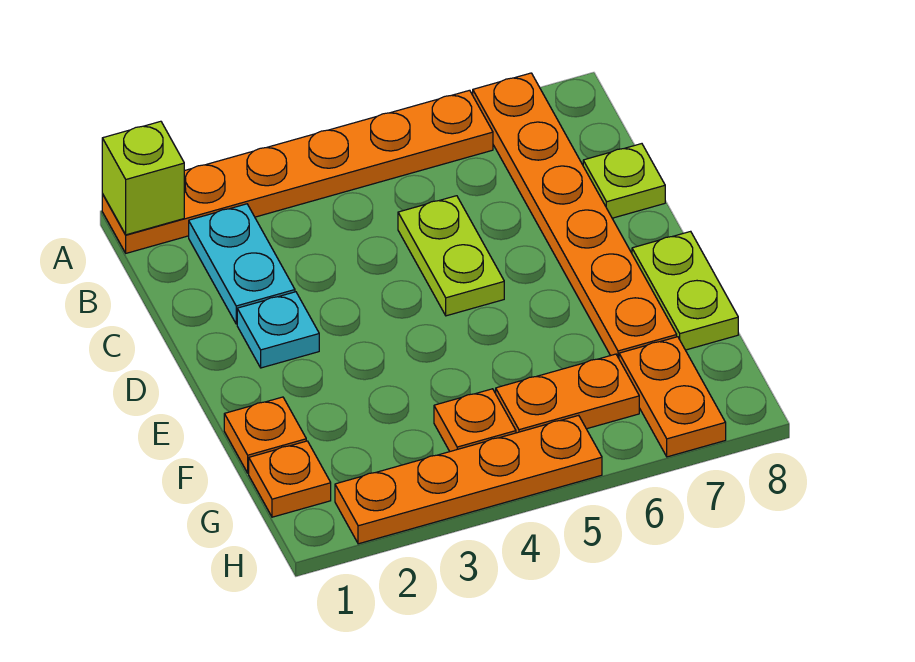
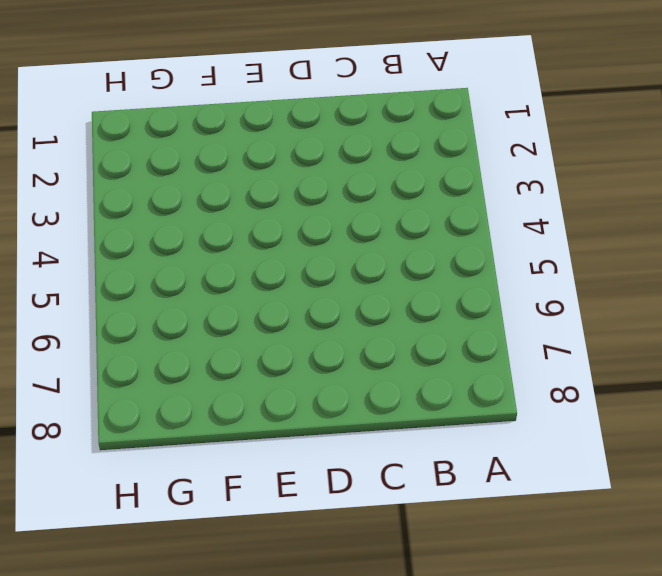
none -> orange plate A1:A6 level 1
none -> orange plate A7:F7 level 1
none -> cyan plate B2:C2 level 1

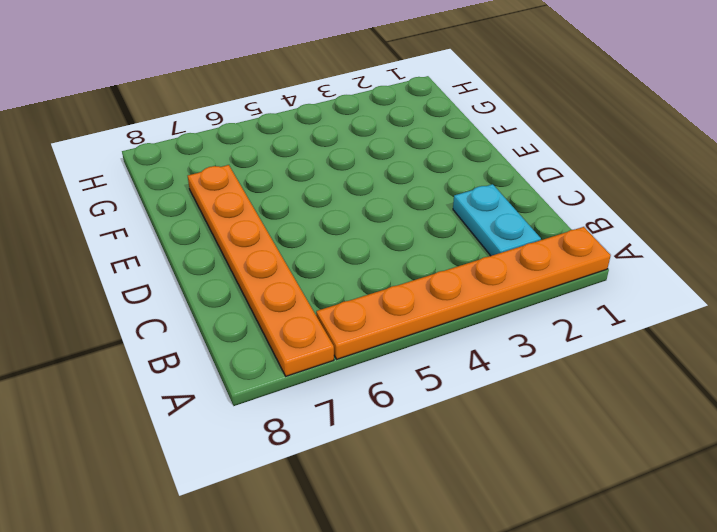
none -> lime plate C5:D5 level 1
none -> lime plate C8 level 1
none -> cyan plate D2 level 1

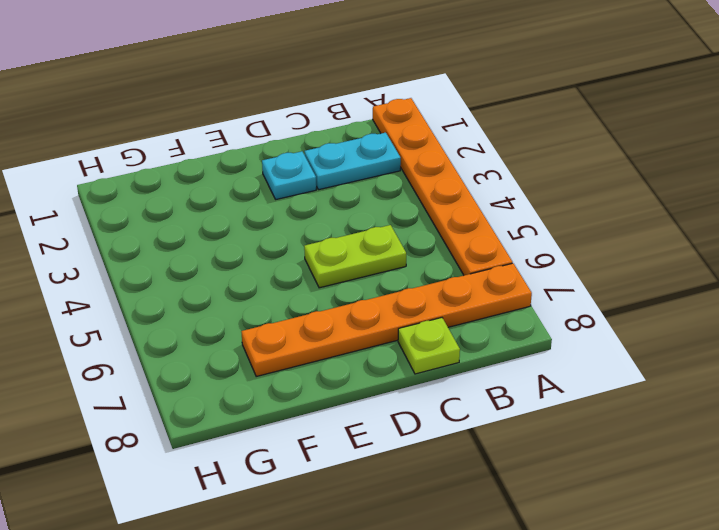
none -> lime plate E8:F8 level 1
none -> orange plate F1 level 1
none -> orange plate G1 level 1

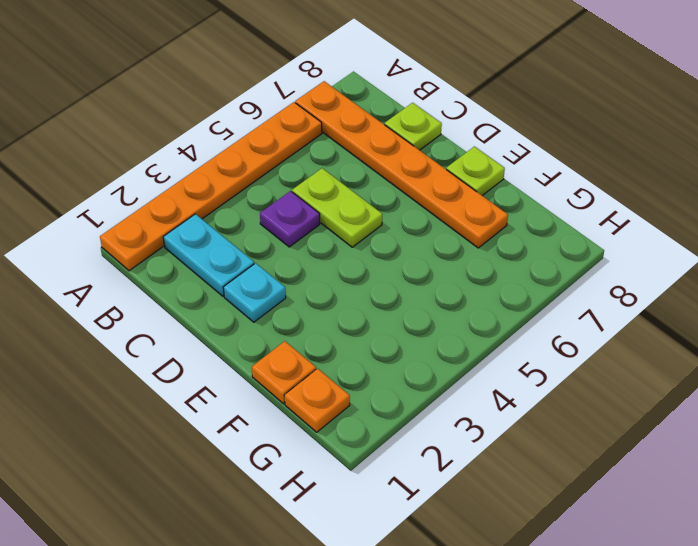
purple plate C4 level 1 -> none
lime plate E8 level 1 -> lime plate E8:F8 level 1
none -> orange plate G4 level 1
none -> orange plate G5:G6 level 1
none -> orange plate G7:H7 level 1

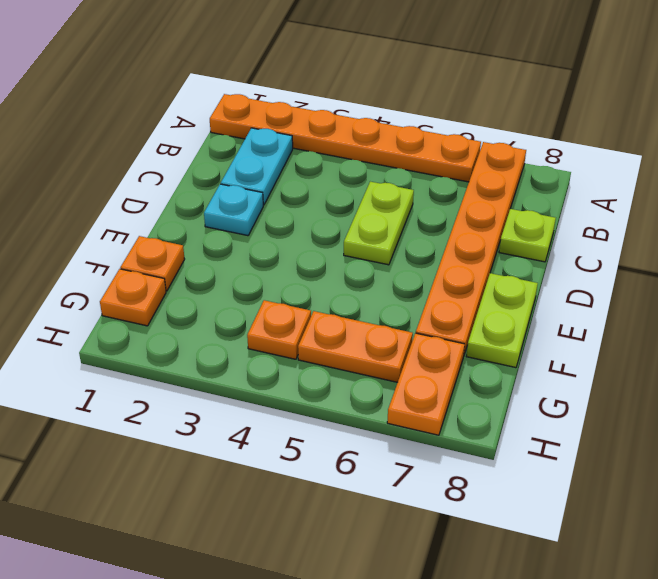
none -> orange plate H2:H5 level 1
none -> lime brick A1 level 2

